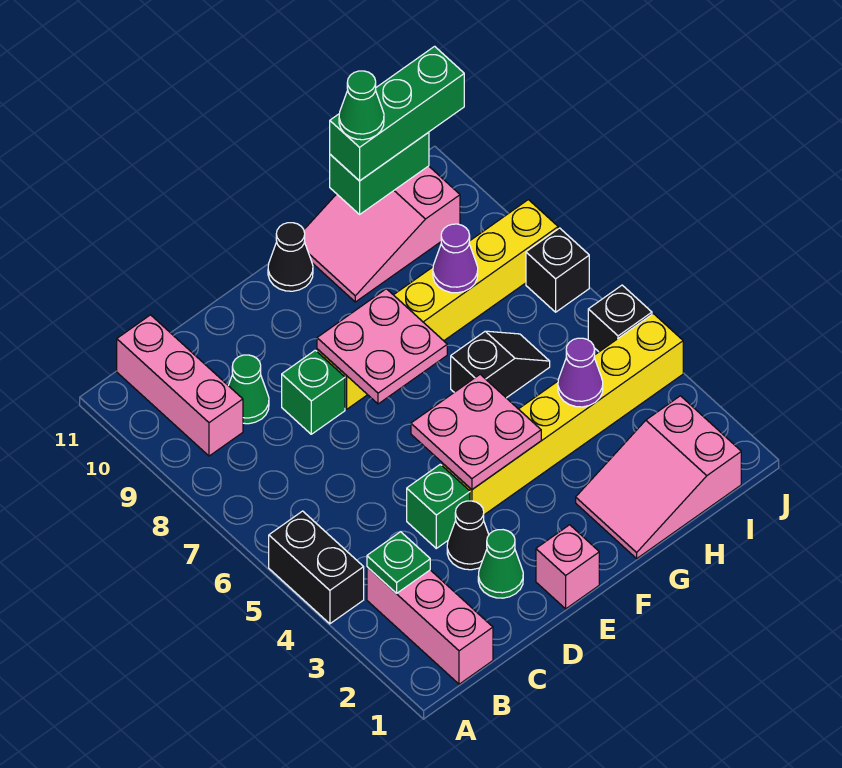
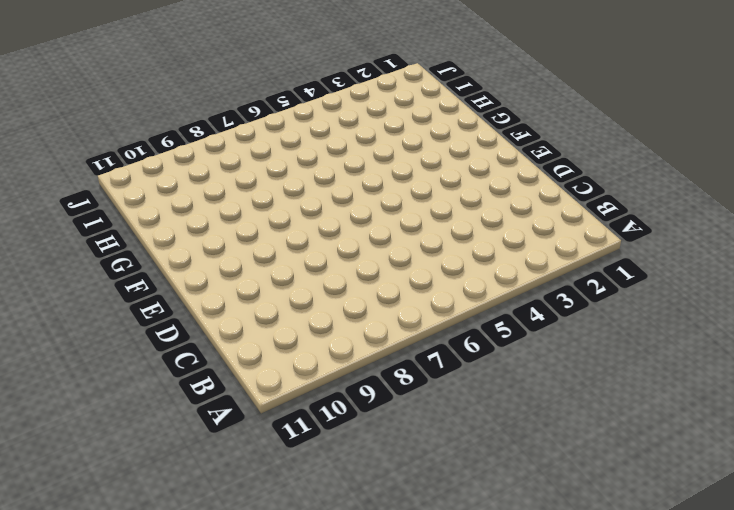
none -> black brick A4:A5 level 1
none -> pink brick B1:B3 level 1
none -> pink brick B9:B11 level 1

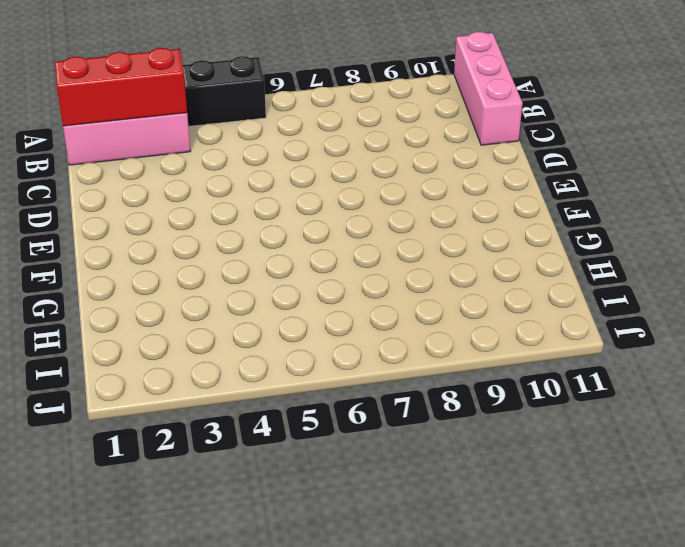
pink brick A11:C11 level 1 -> pink brick B9:B11 level 1
red brick B1:B3 level 2 -> green plate B3 level 2
none -> green cone C9 level 1
none -> green cone D2 level 1
none -> black cone D3 level 1

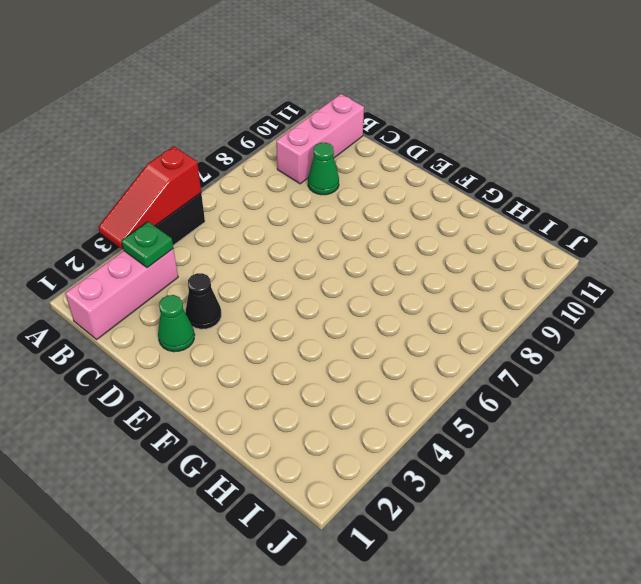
red slope A3:A5 level 2 top 5 -> none
none -> green brick D4 level 1
none -> green brick D8 level 1
none -> pink brick E1 level 1

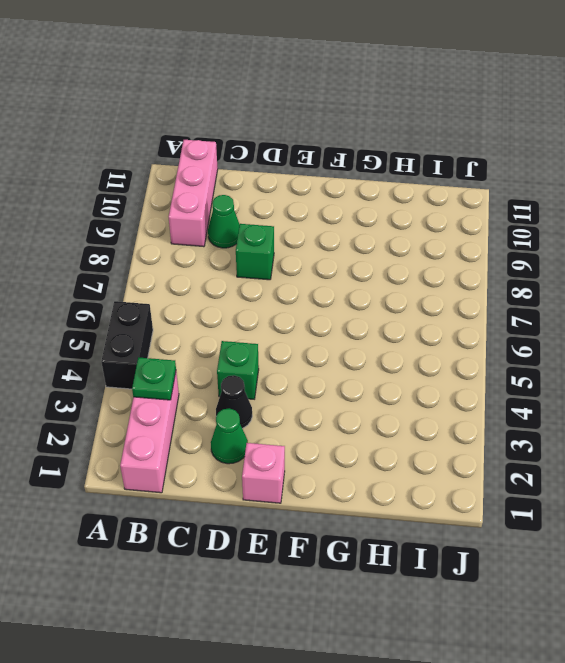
none -> yellow brick E4:J4 level 1
none -> yellow brick E8:J8 level 1
none -> black cone F11 level 1

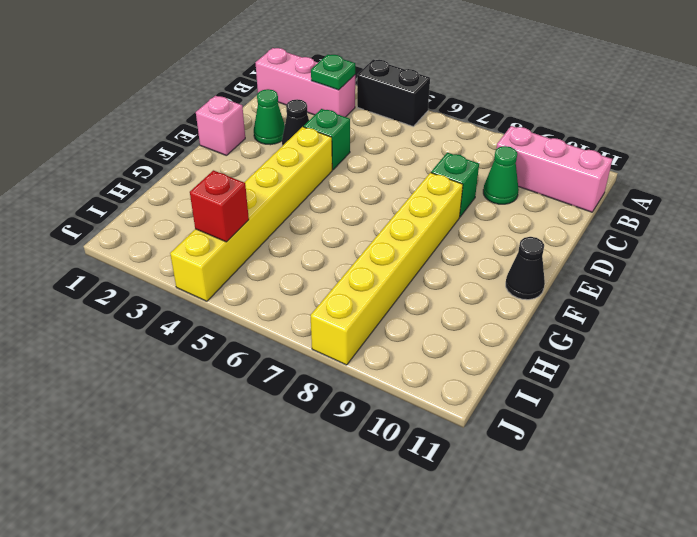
red brick I4 level 2 -> none
none -> pink slope G1:I2 level 1 top I
none -> black slope G6:H6 level 1 top G
none -> pink slope G10:I11 level 1 top I

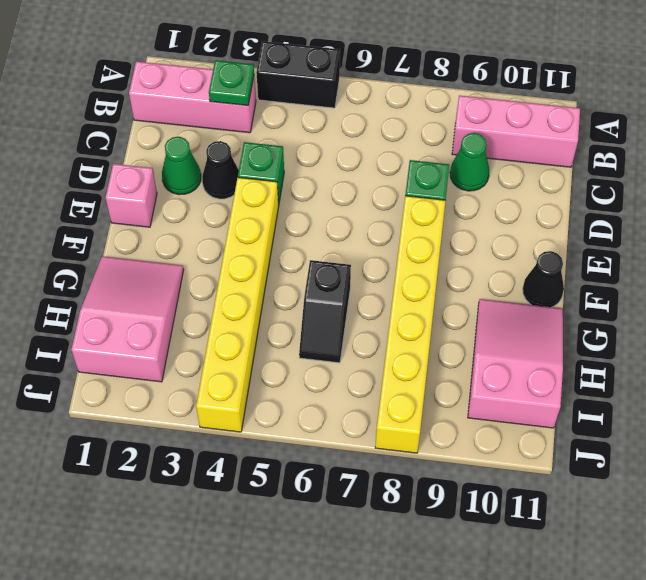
none -> black brick J5 level 1
none -> black brick J7 level 1
none -> pink plate E4:F5 level 2

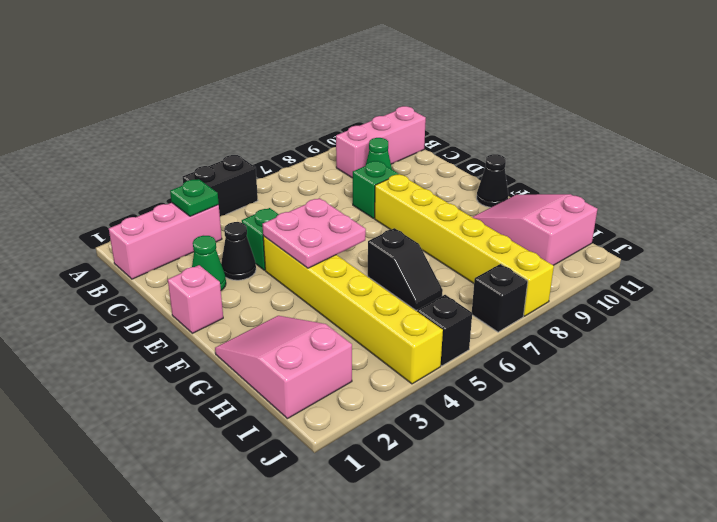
none -> pink plate E7:F8 level 2
none -> purple cone H4 level 2
none -> purple cone H8 level 2

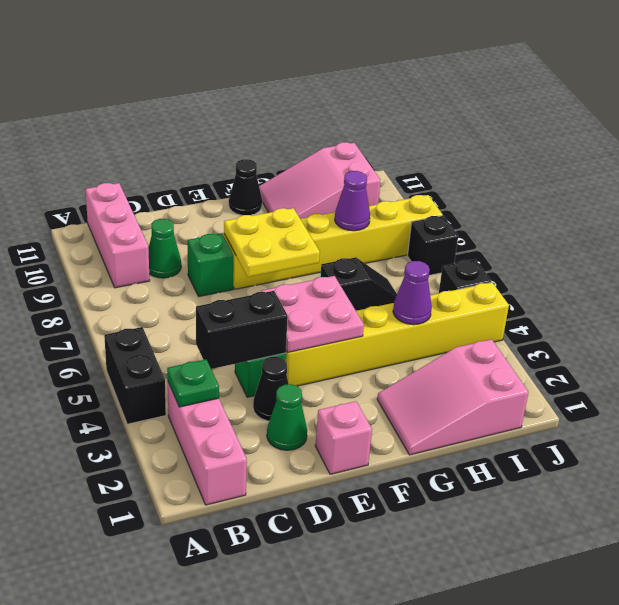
black brick C4:D4 level 2 -> none
yellow plate E7:F8 level 2 -> pink plate E7:F8 level 2
none -> green brick H11:I11 level 2
none -> green brick H11:J11 level 3
none -> green cone H11 level 4

